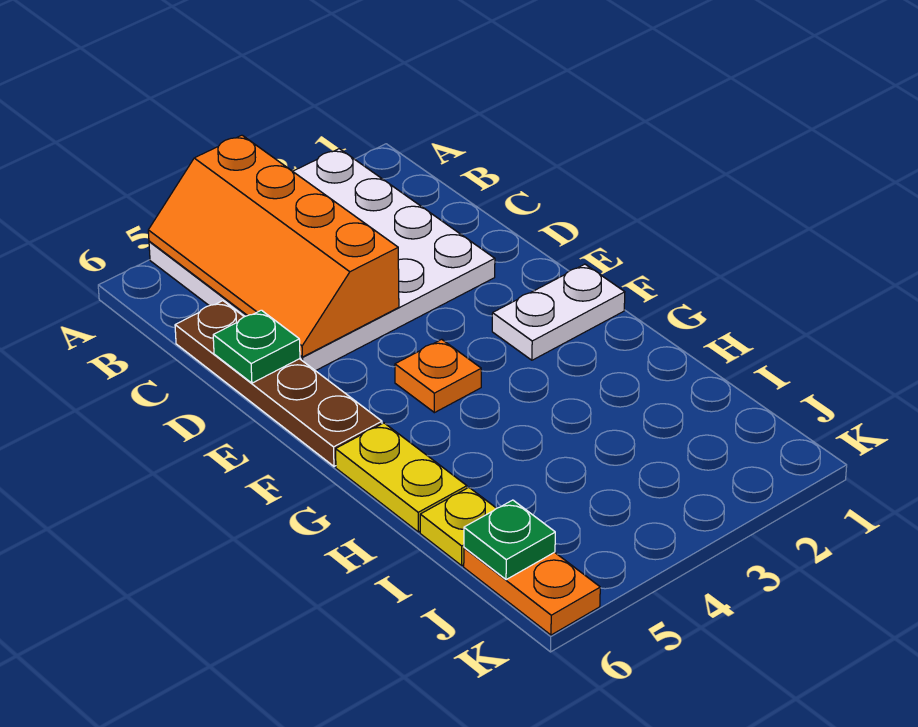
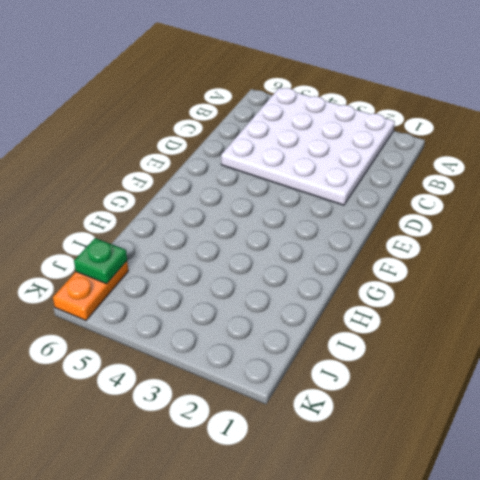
none -> brown plate C6:F6 level 1
none -> white plate F1:F2 level 1

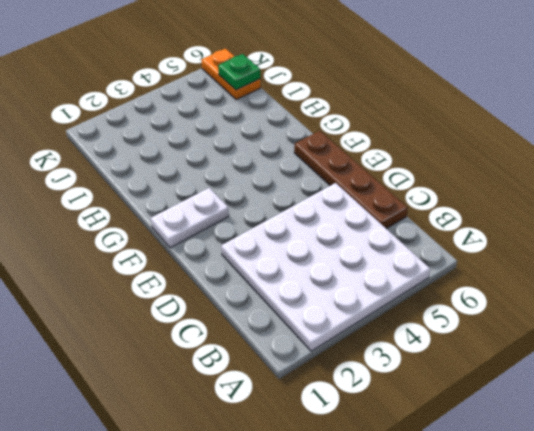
none -> orange plate F4 level 1
none -> yellow plate G6:H6 level 1

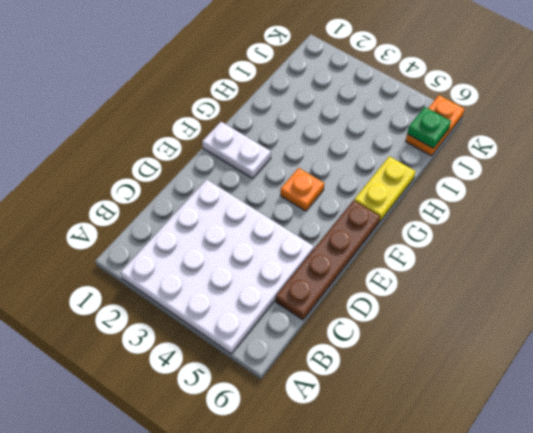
none -> yellow plate I6 level 1
none -> orange slope A4:D5 level 2 top 4

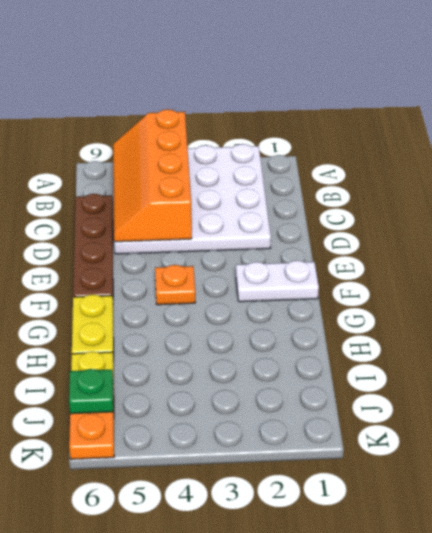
none -> green plate D6 level 2

